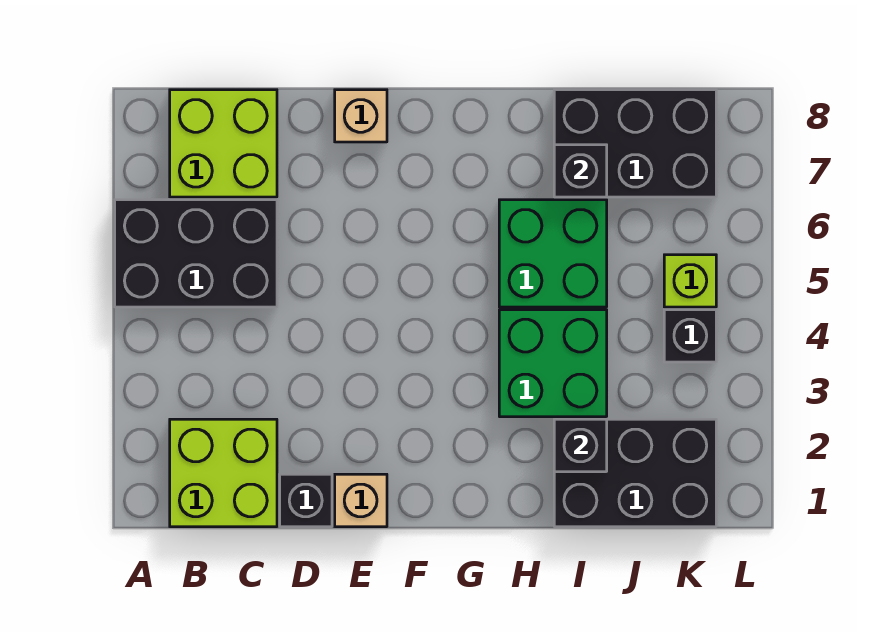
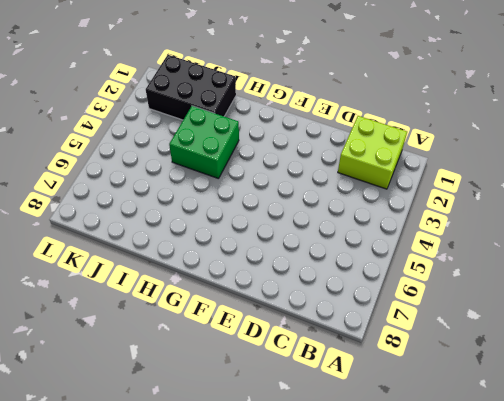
none -> black brick A5:C6 level 1
none -> lime brick B7:C8 level 1
none -> black brick D1 level 1

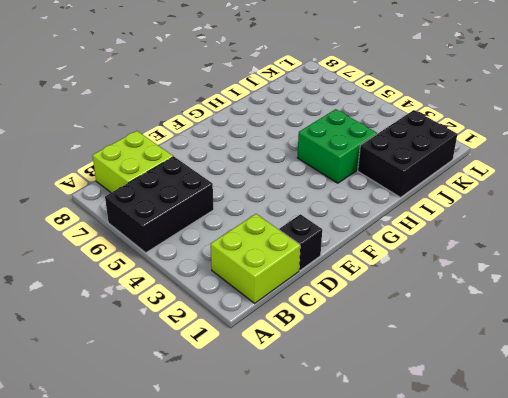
none -> tan brick E1 level 1
none -> tan brick E8 level 1
none -> green brick H5:I6 level 1

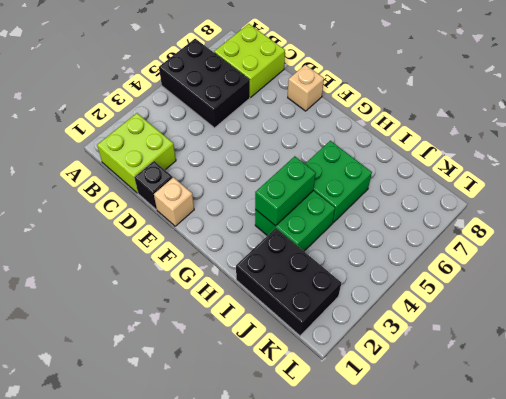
green brick H3:H4 level 2 -> none
none -> black brick I7:K8 level 1
none -> black brick K4 level 1
none -> lime brick K5 level 1

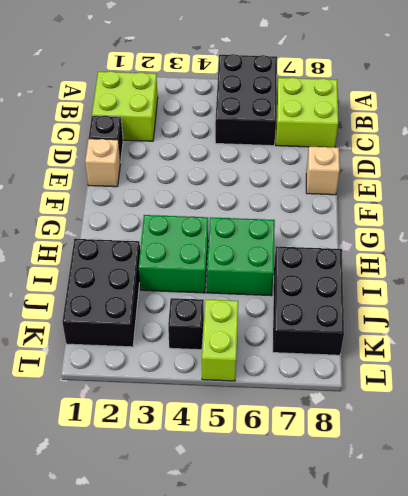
lime brick K5:L5 level 1 -> lime brick K5 level 1
none -> black brick I2 level 2
none -> black brick I7 level 2

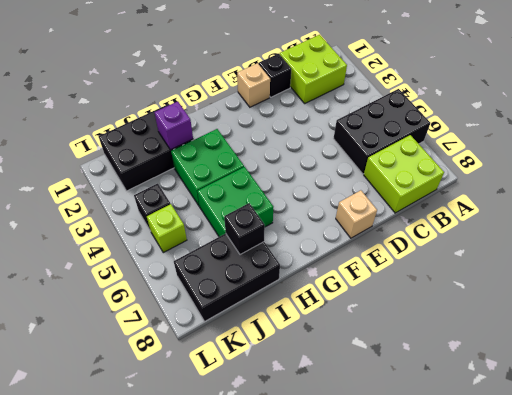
purple brick I2 level 2 -> black brick I2 level 2

